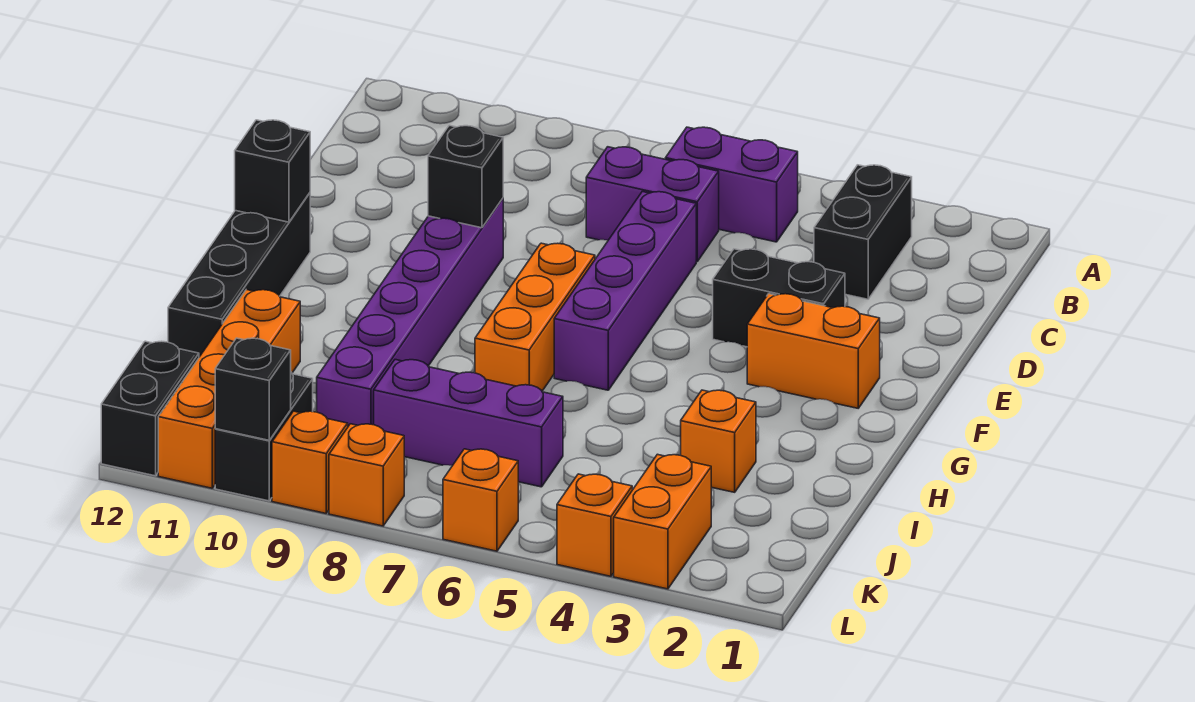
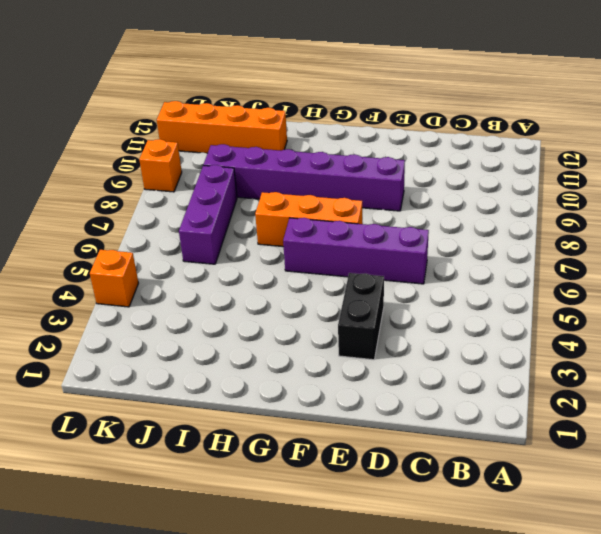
none -> black brick B3:C3 level 1
none -> purple brick B5:B6 level 1
none -> purple brick C6:C7 level 1

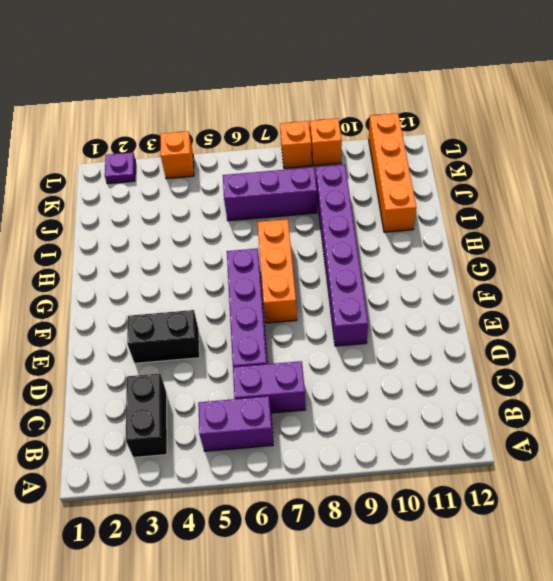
purple plate L2 level 1 -> none
none -> orange brick F2:F3 level 1
none -> black brick F12:I12 level 1
none -> orange brick I3 level 1

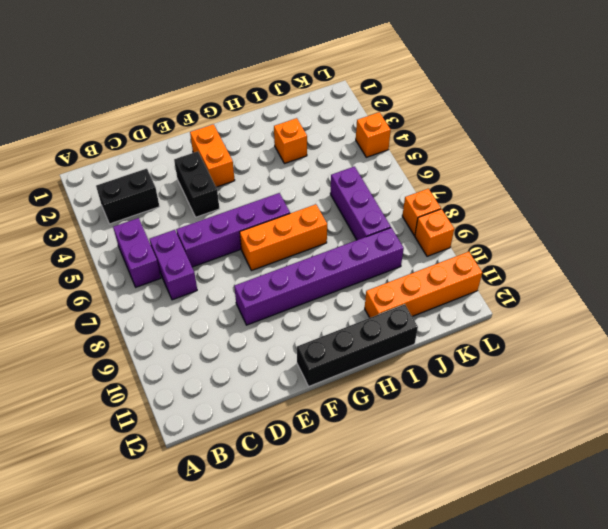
none -> orange brick K3:L3 level 1
none -> black brick K10:L10 level 1
none -> black brick K12:L12 level 1

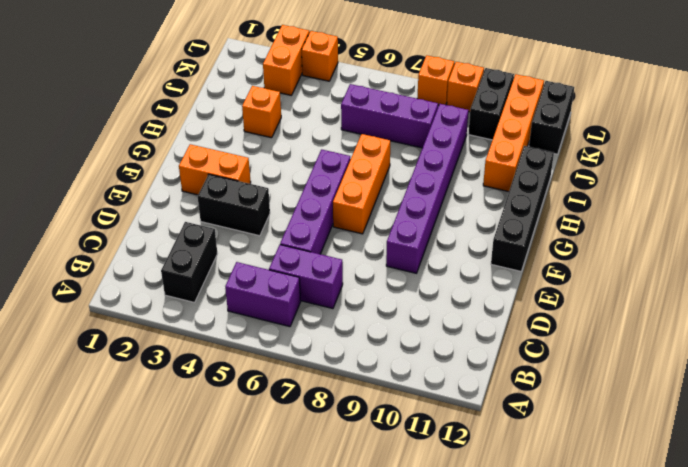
none -> orange brick L6 level 1
none -> black brick E9 level 2
none -> black brick F12 level 2

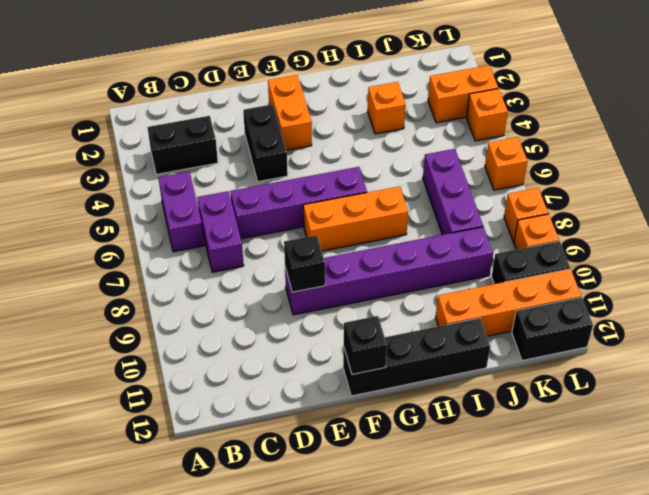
none -> black brick L10 level 2

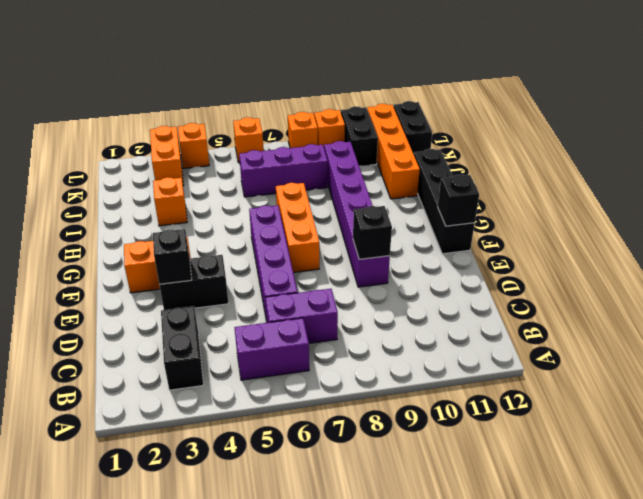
black brick E3 level 2 -> black brick L10 level 2

